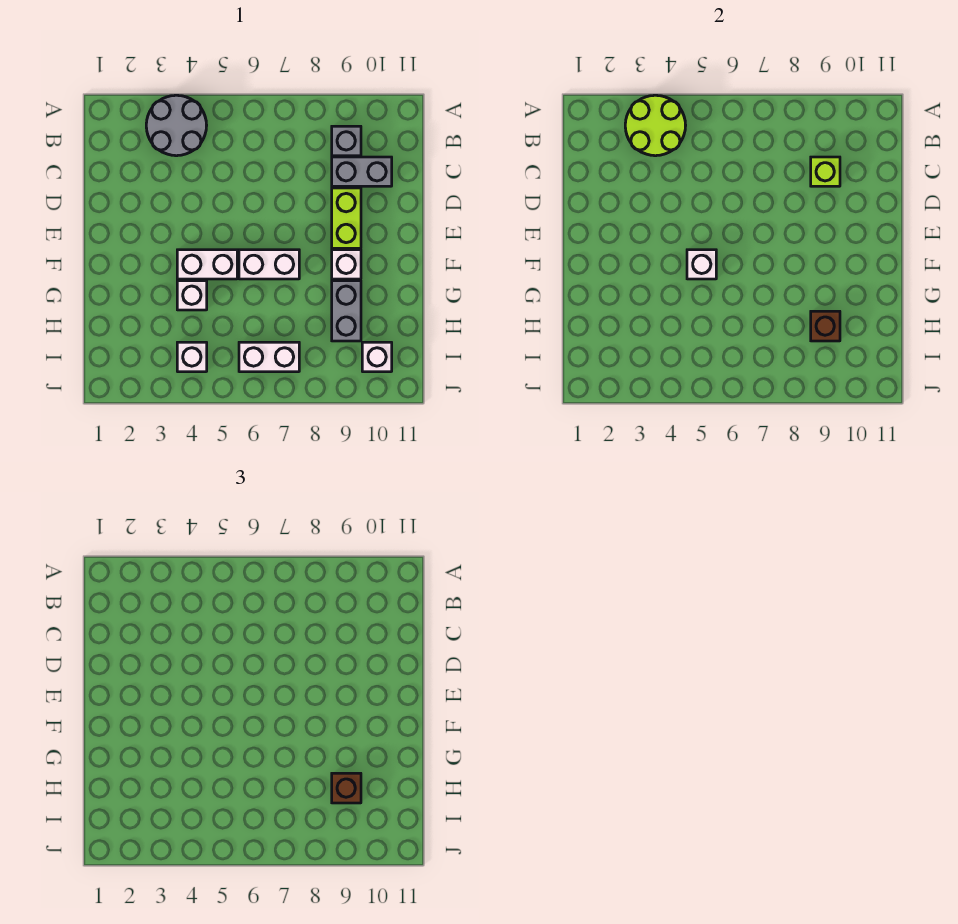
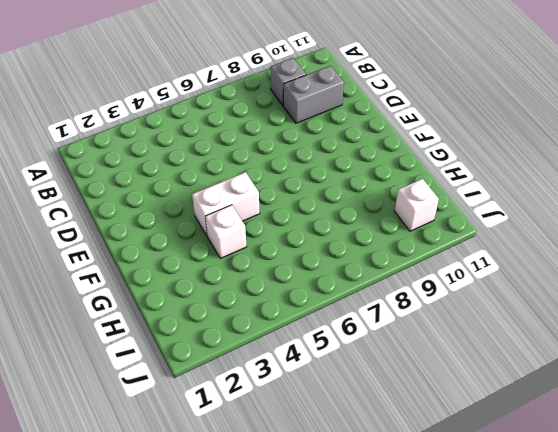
none -> grey round brick A3:B4 level 1
none -> lime brick D9:E9 level 1
none -> white brick F6:F7 level 1

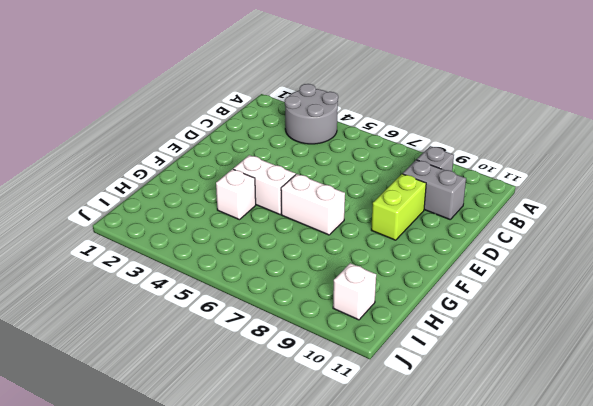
none -> white brick F9 level 1
none -> grey brick G9:H9 level 1
none -> white brick I4 level 1

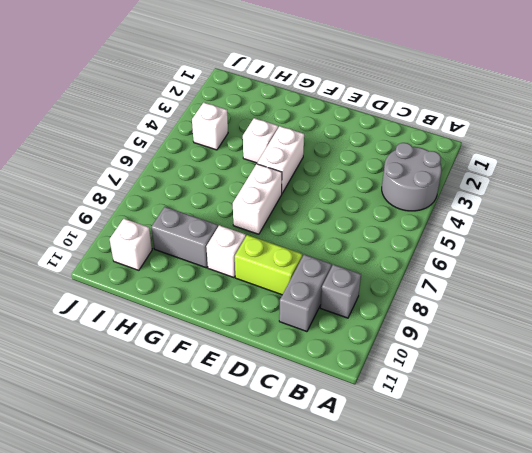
none -> white brick I6:I7 level 1
none -> lime round brick A3:B4 level 2
none -> lime brick C9 level 2

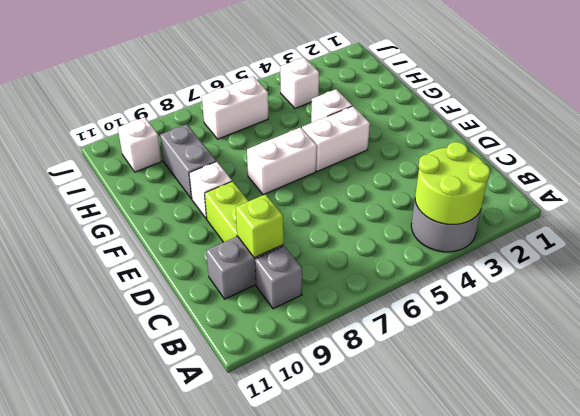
none -> white brick F5 level 2
none -> brown brick H9 level 2
none -> brown brick H9 level 3

